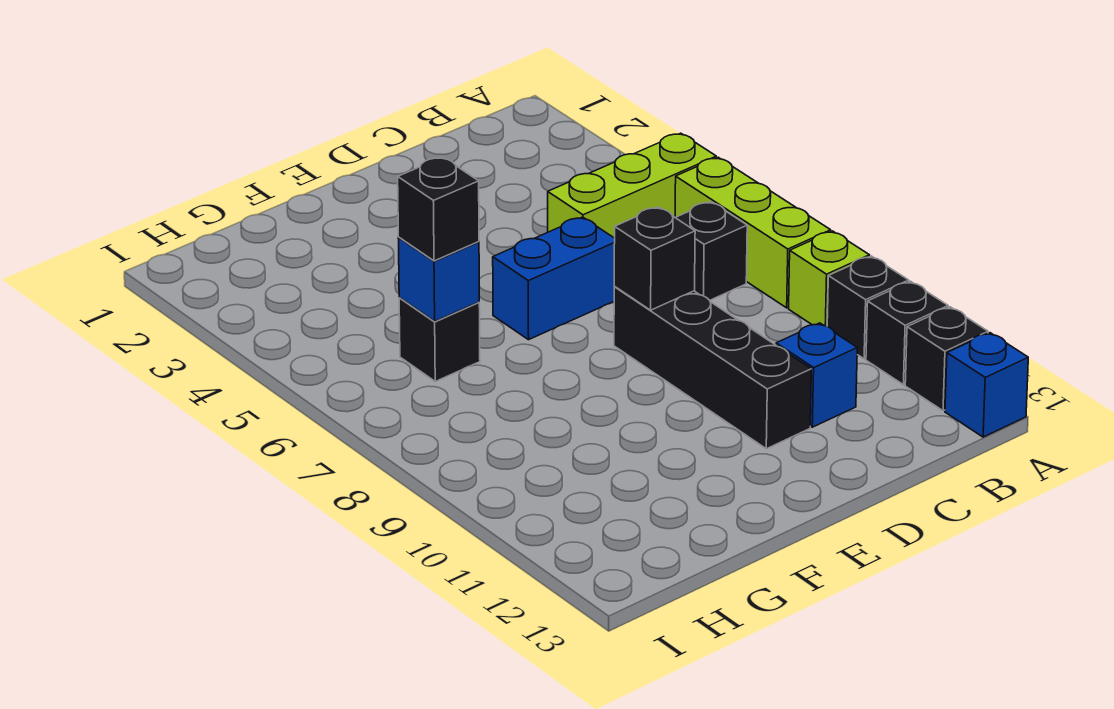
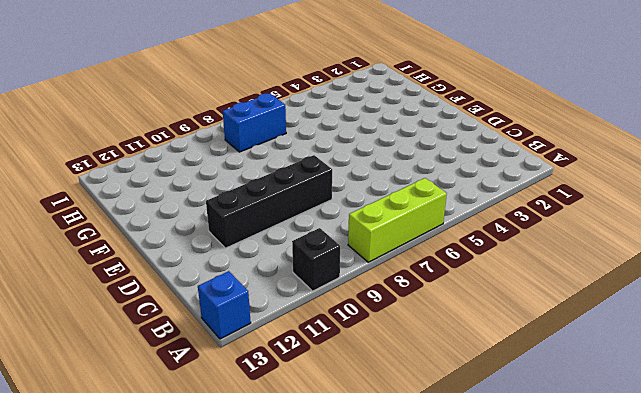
blue brick H7:H8 level 1 -> blue brick D6:E6 level 1
none -> lime brick A5:C5 level 1
none -> lime brick A9 level 1
none -> black brick A11 level 1

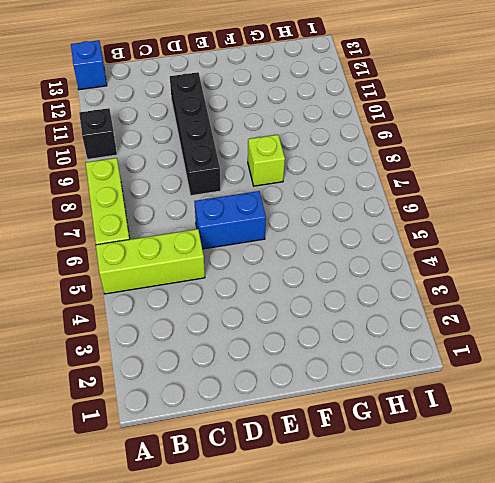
lime brick F8 level 1 -> lime brick A9 level 1
none -> black brick A11 level 1
none -> black brick A12 level 1
none -> black brick B7 level 1

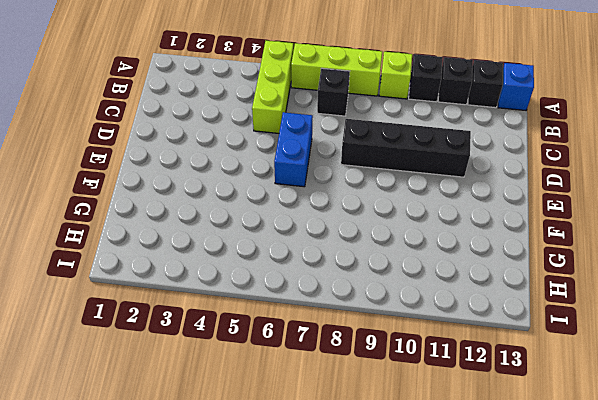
none -> blue brick C11 level 1
none -> black brick G6 level 1
none -> black brick D8 level 2

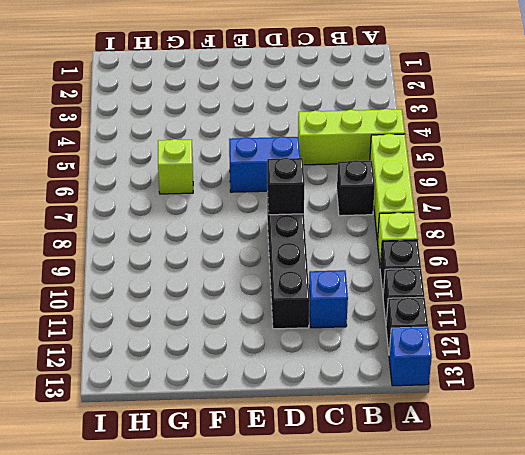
lime brick G6 level 1 -> black brick G6 level 1
none -> blue brick G6 level 2
none -> black brick G6 level 3

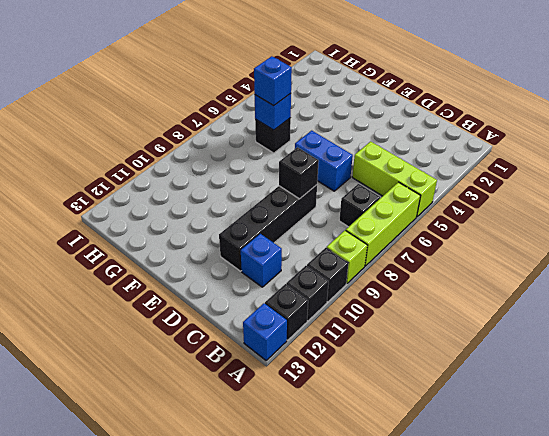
blue brick G6 level 3 -> black brick G6 level 3

